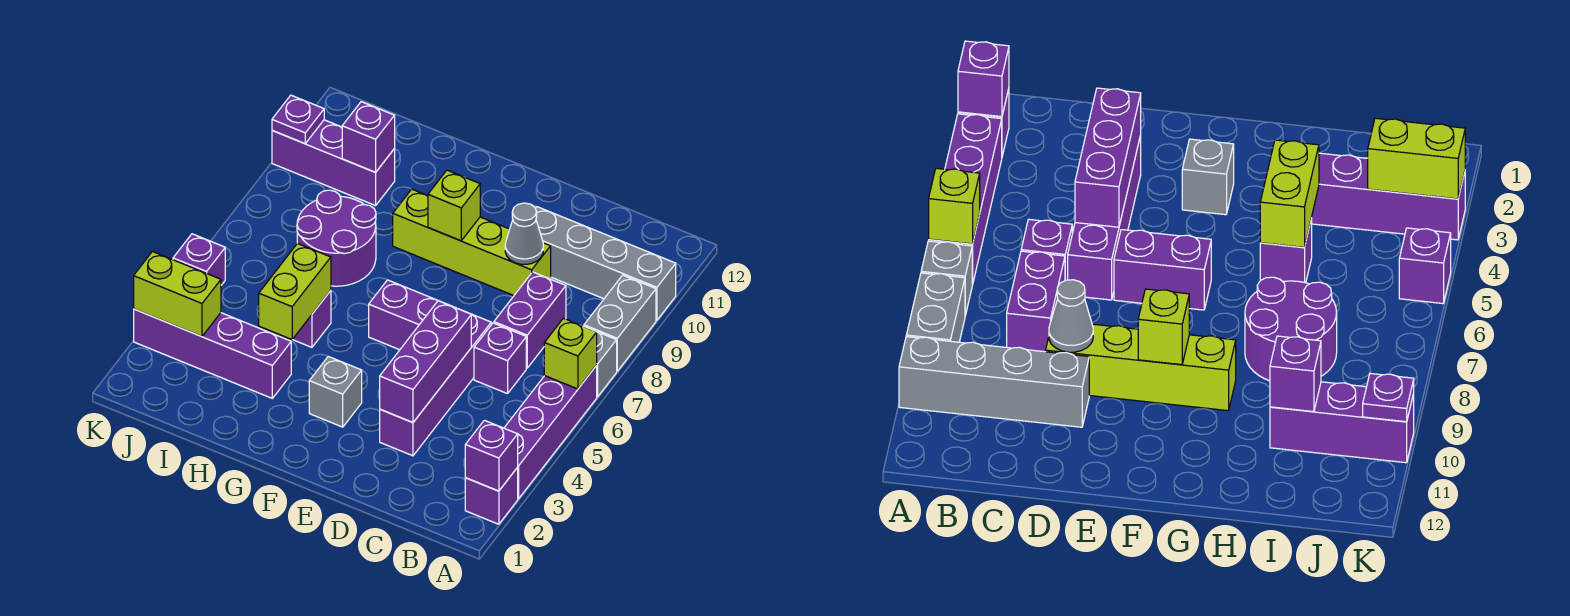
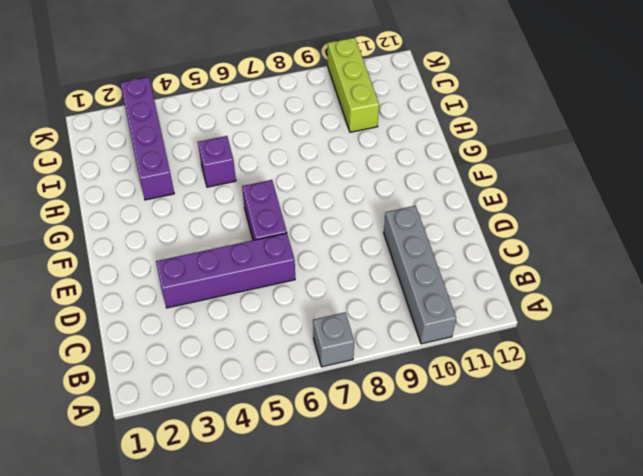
lime brick I10:K10 level 1 -> purple brick I10:K10 level 1
none -> purple brick A2 level 1
none -> purple brick A3:A6 level 1
none -> grey brick A8:A9 level 1

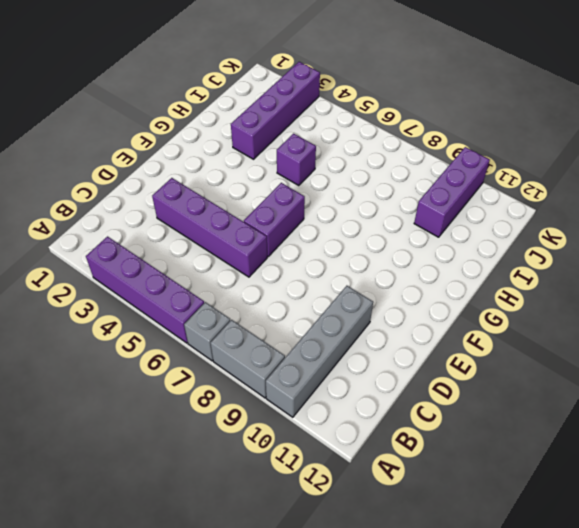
none -> purple brick A2 level 1
none -> purple brick C6 level 1
none -> purple brick C7:C8 level 1

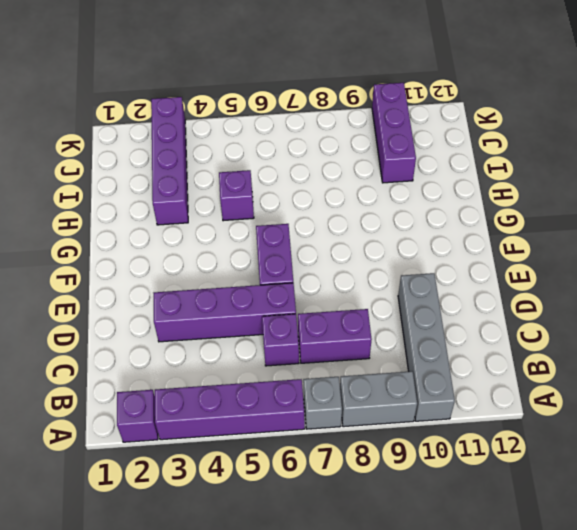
none -> lime brick D9:G9 level 1
none -> grey brick F3 level 1
none -> purple round brick H7:I8 level 1

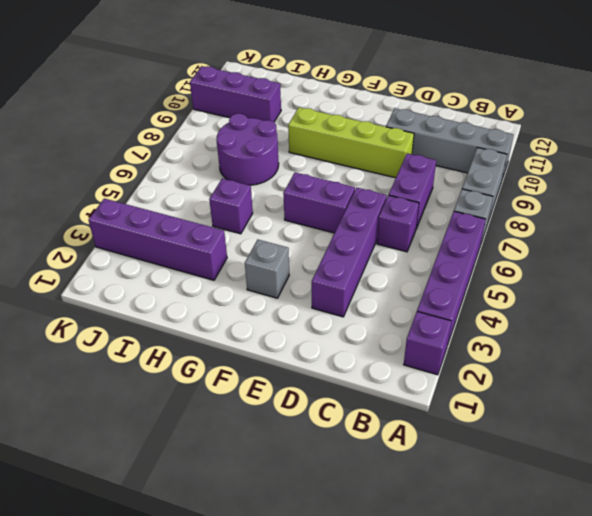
none -> purple brick K5 level 1
none -> purple brick A2 level 2
none -> lime brick A6 level 2

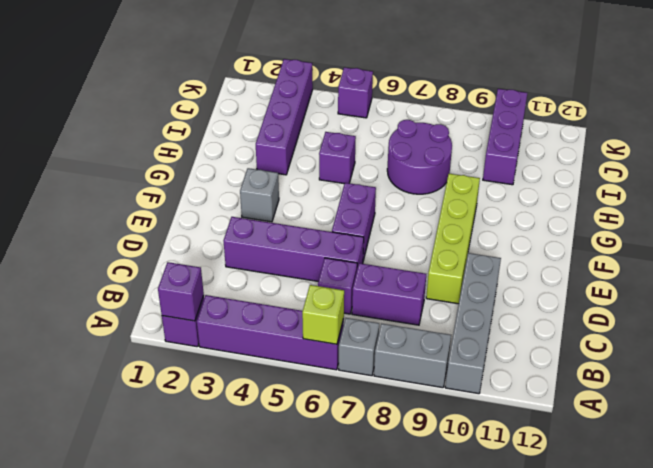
none -> purple brick D3:D5 level 2
none -> grey cone D9 level 2
none -> lime brick F9 level 2

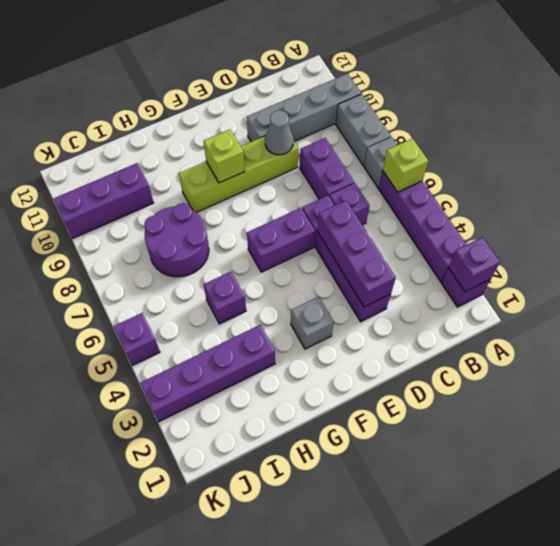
none -> lime brick H4:H5 level 2
none -> purple brick I10 level 2
none -> lime brick J3:K3 level 2

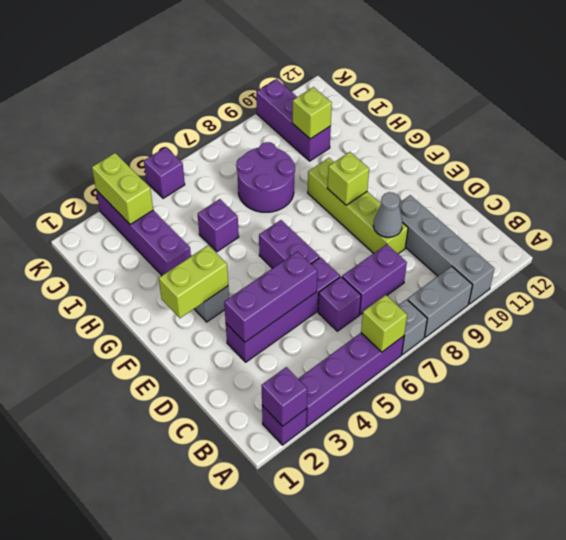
lime brick F2:F3 level 2 -> lime brick H4:H5 level 2
lime brick I10 level 2 -> purple brick I10 level 2
none -> purple plate K10 level 2

